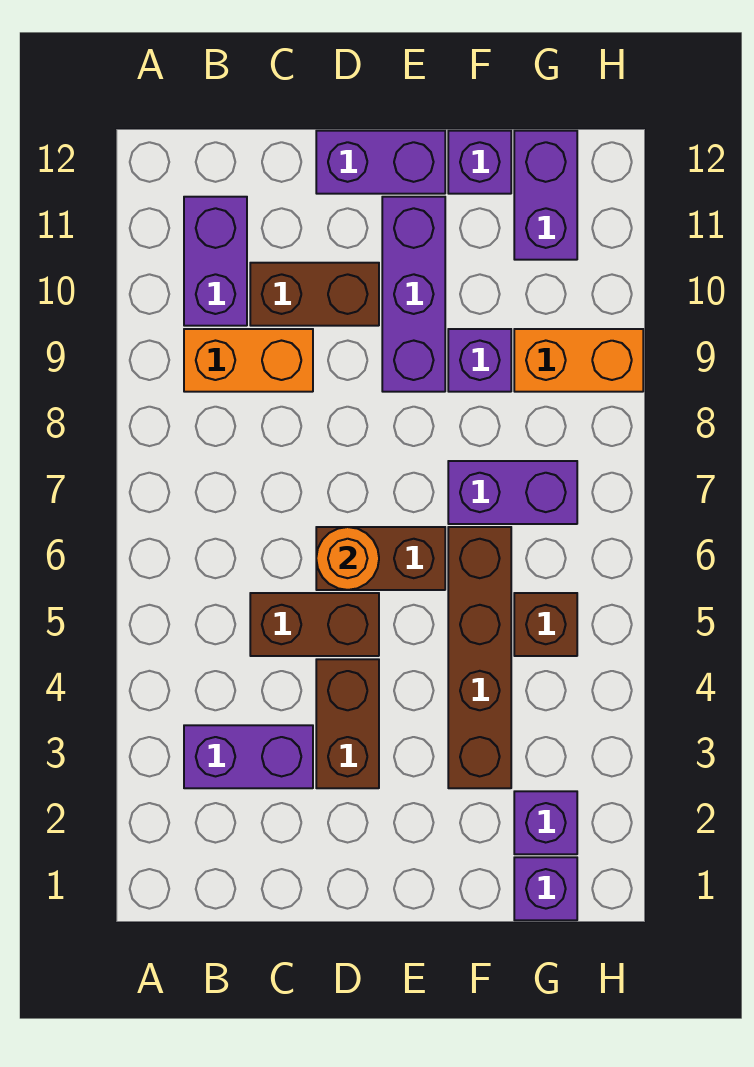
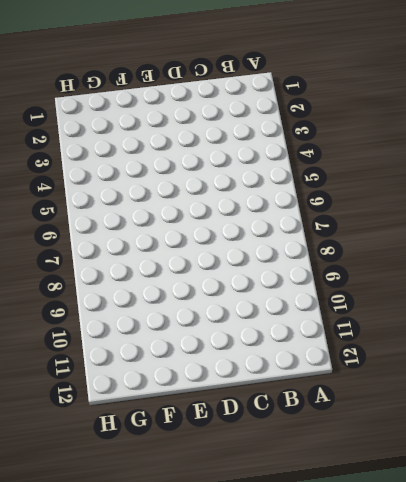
none -> purple brick B3:C3 level 1
none -> orange brick B9:C9 level 1
none -> purple brick B10:B11 level 1

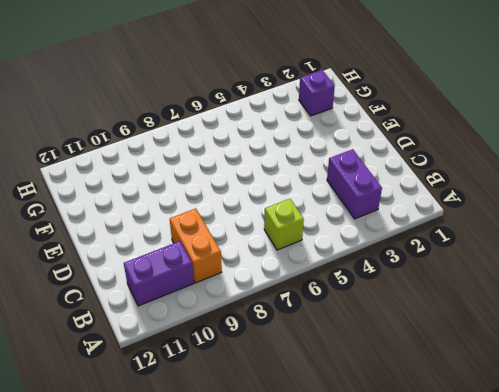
lime brick B6 level 1 -> none
none -> brown brick C5:D5 level 1
none -> brown brick C10:D10 level 1
none -> brown brick D3:D4 level 1

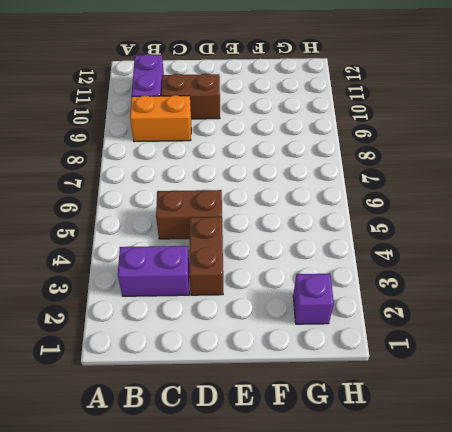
none -> brown brick D6:E6 level 1
none -> purple brick D12:E12 level 1
none -> purple brick E9:E11 level 1

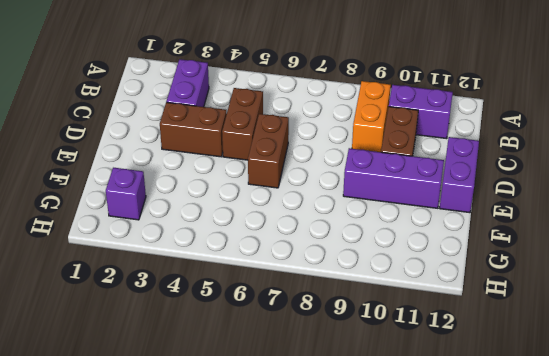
none -> brown brick F3:F6 level 1
none -> purple brick F7:G7 level 1
none -> purple brick F9 level 1

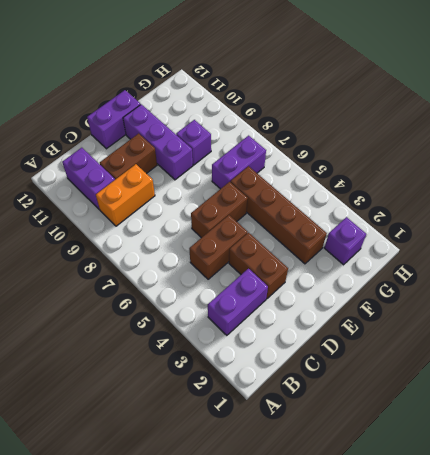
none -> purple brick F12 level 1
none -> purple brick G1 level 1
none -> brown brick G5 level 1

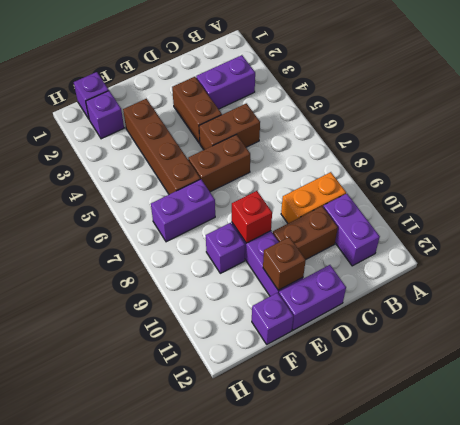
red brick E9 level 2 -> none
brown brick E11 level 2 -> brown brick G5 level 1
none -> orange brick G9:H9 level 1
none -> purple brick G11:G12 level 1
none -> orange round brick D6 level 2

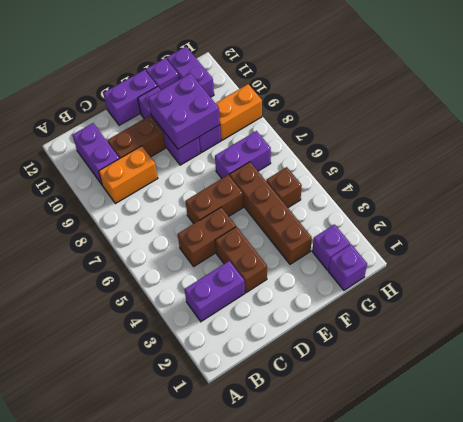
purple brick E9:F10 level 2 -> none
none -> orange round brick D6 level 2

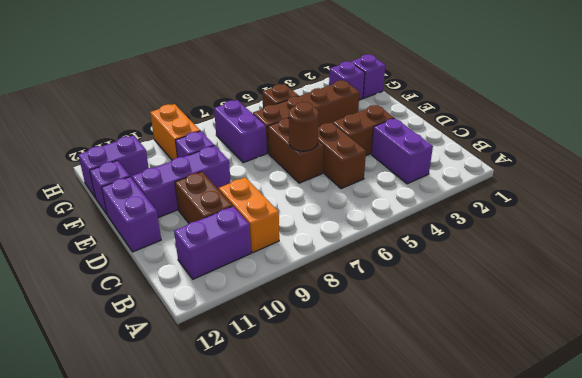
brown round brick D6 level 2 -> orange round brick D6 level 2

